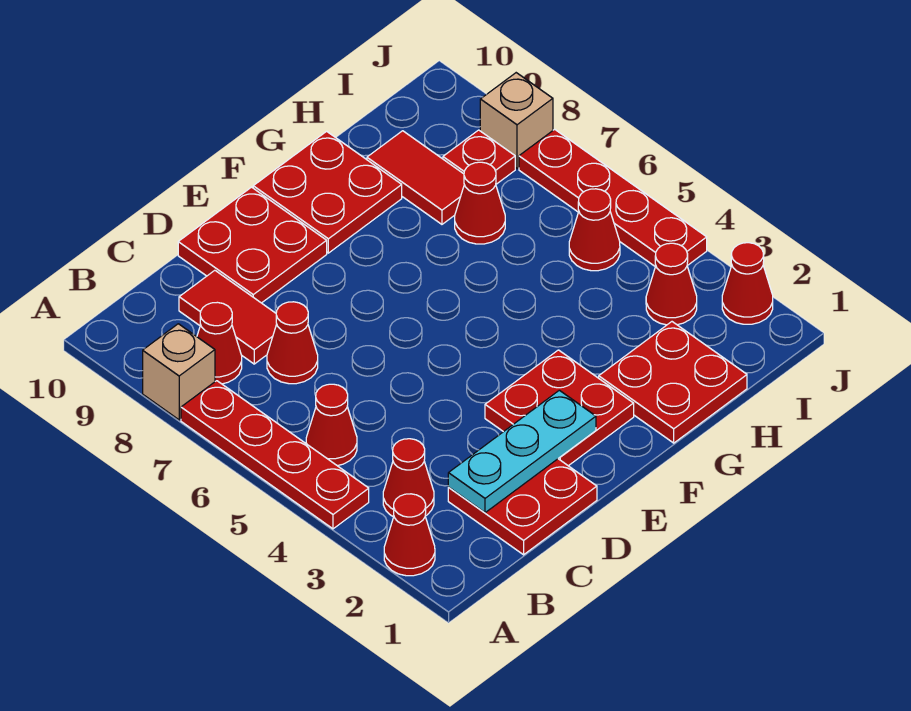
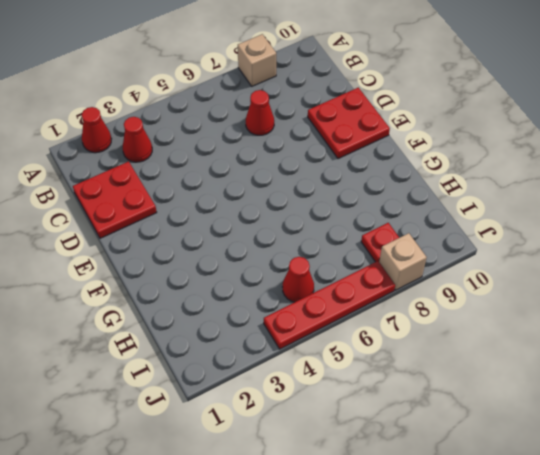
none -> red plate A4:A7 level 1
none -> red cone B5 level 1
none -> red cone B8 level 1

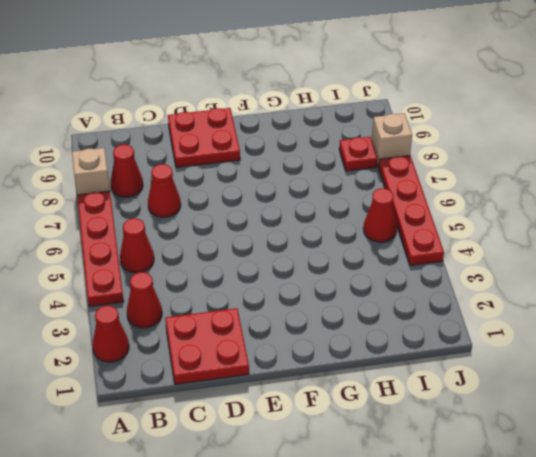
none -> red tile C8:C9 level 1
none -> red plate E2:F3 level 1
none -> red plate F9:G10 level 1

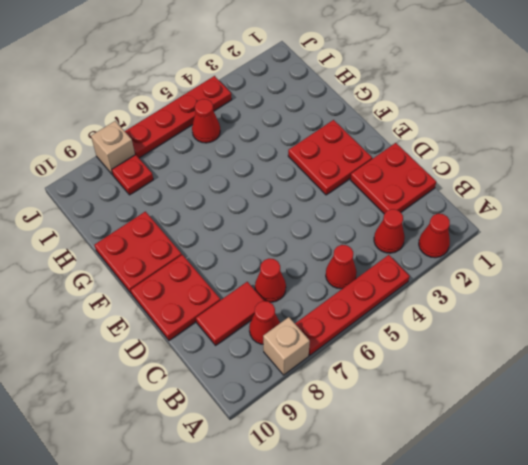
none -> red plate G1:H2 level 1
none -> red cone H7 level 1
none -> red tile H8:H9 level 1

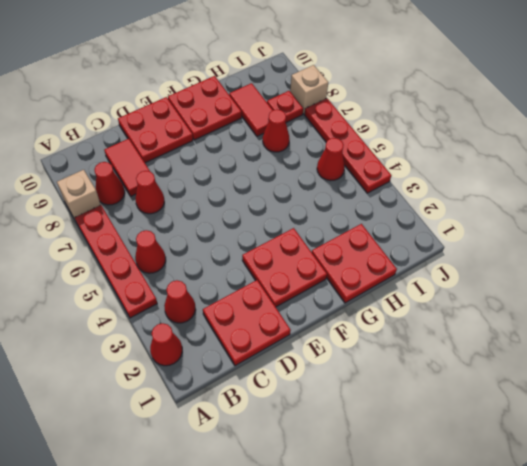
none -> red cone I3 level 1
none -> red cone J2 level 1
none -> cyan plate C2:E2 level 2

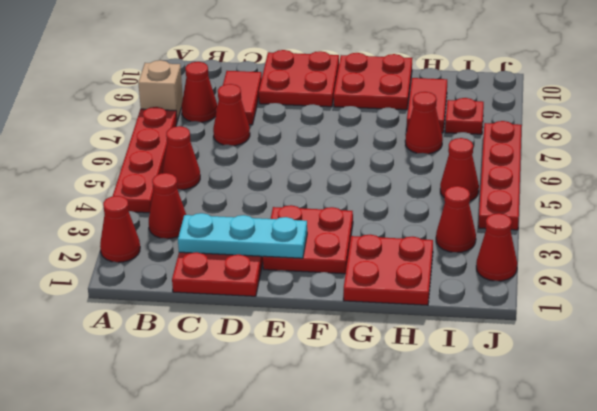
none -> tan brick J8 level 1

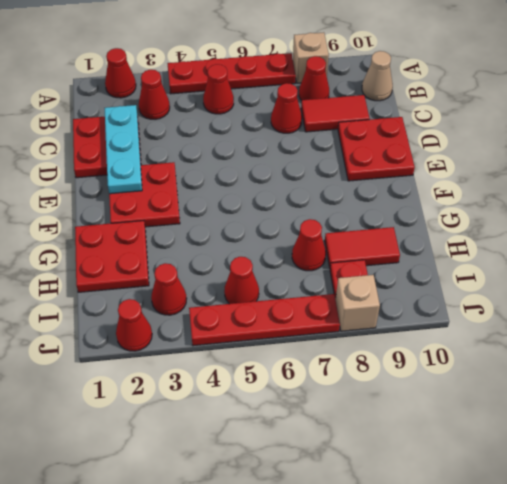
tan cone B10 level 1 -> none
none -> red plate F9:G10 level 1

